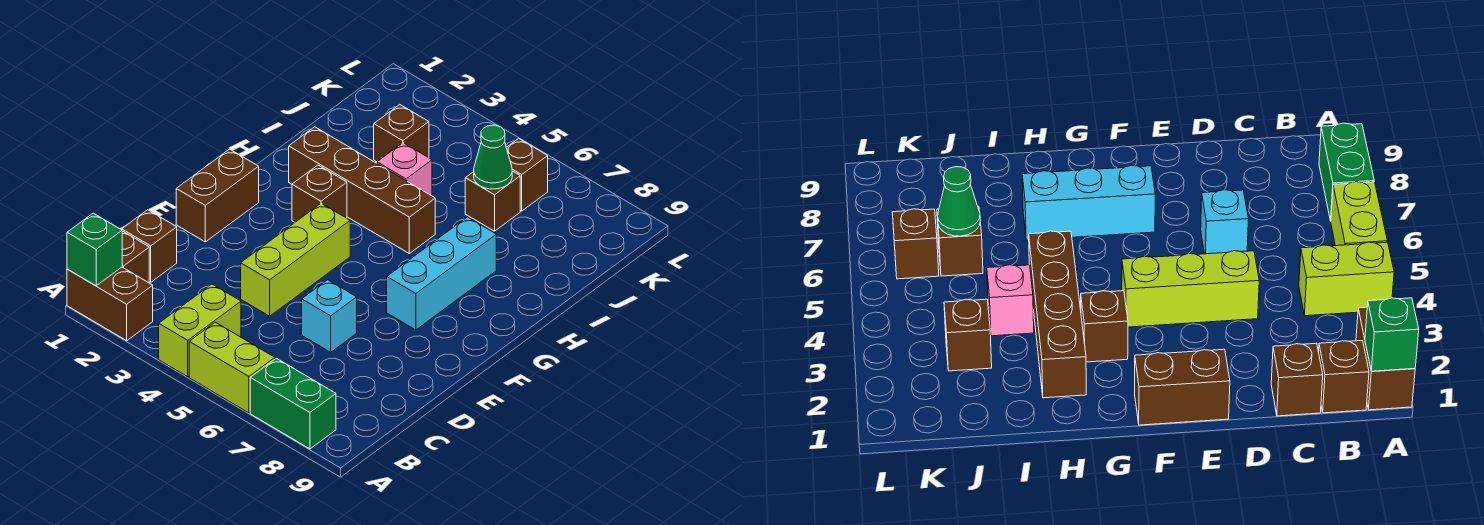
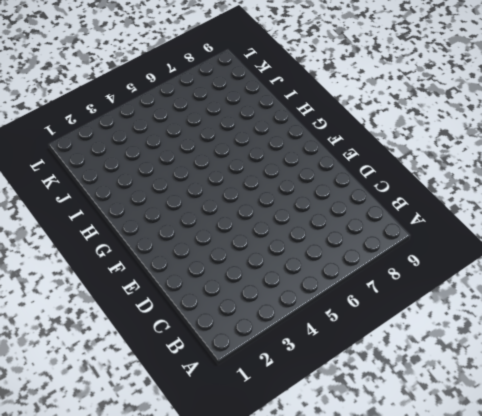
none -> brown brick A1:A2 level 1
none -> lime brick A4:B4 level 1
none -> lime brick A5:A6 level 1

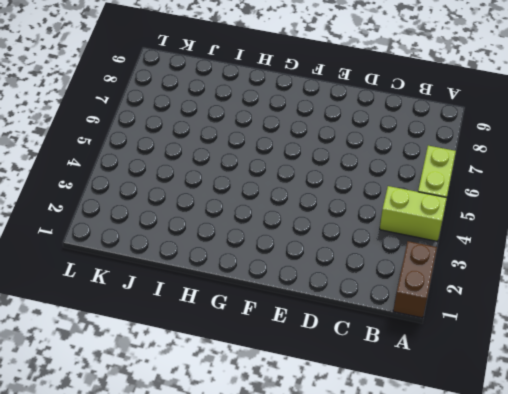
none -> green brick A7:A8 level 1
none -> brown brick B1 level 1
none -> brown brick C1 level 1

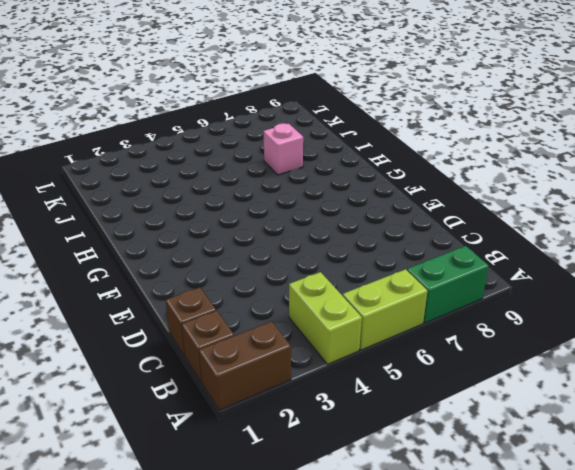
pink brick I7 level 1 -> pink brick I4 level 1
none -> lime brick D4:F4 level 1
none -> cyan brick D6 level 1
none -> brown brick E1:F1 level 1

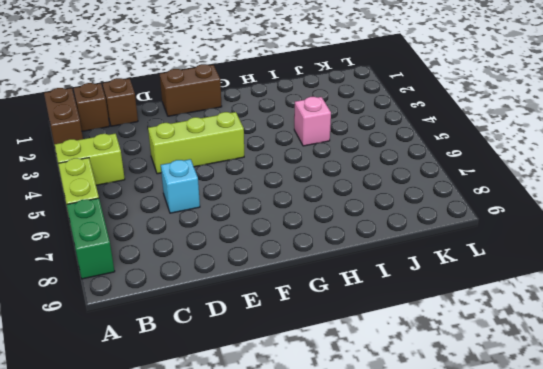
none -> cyan brick F7:H7 level 1
none -> brown brick G3 level 1
none -> brown brick H2:H5 level 1

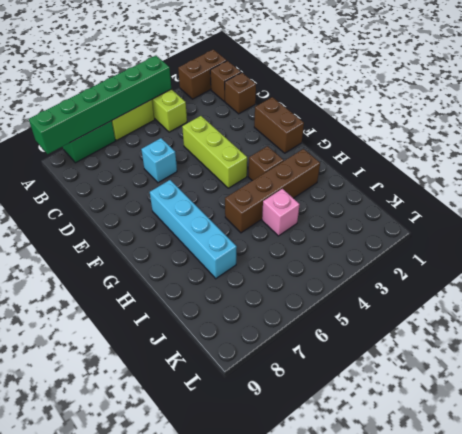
green brick A4:A9 level 2 -> none
cyan brick F7:I7 level 1 -> cyan brick F7:H7 level 1
none -> brown brick J3 level 1
none -> brown brick J6 level 1
none -> brown brick K6 level 1

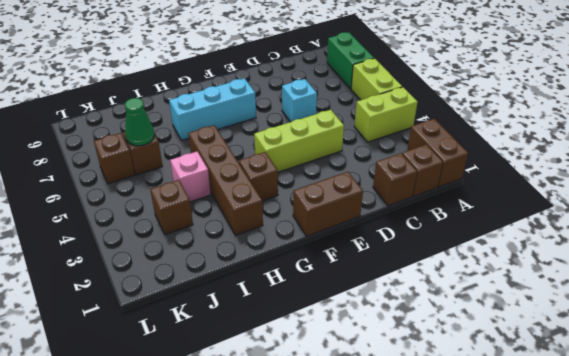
none -> green brick A1 level 2

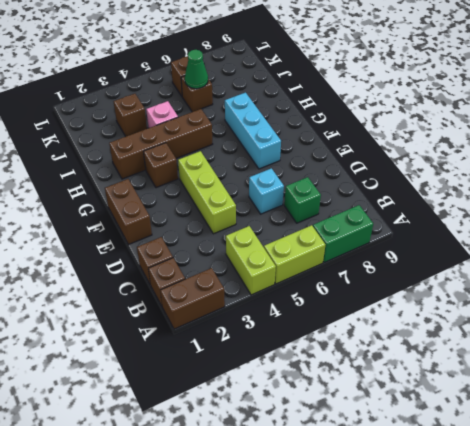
green brick C7 level 1 -> green brick A1 level 2

